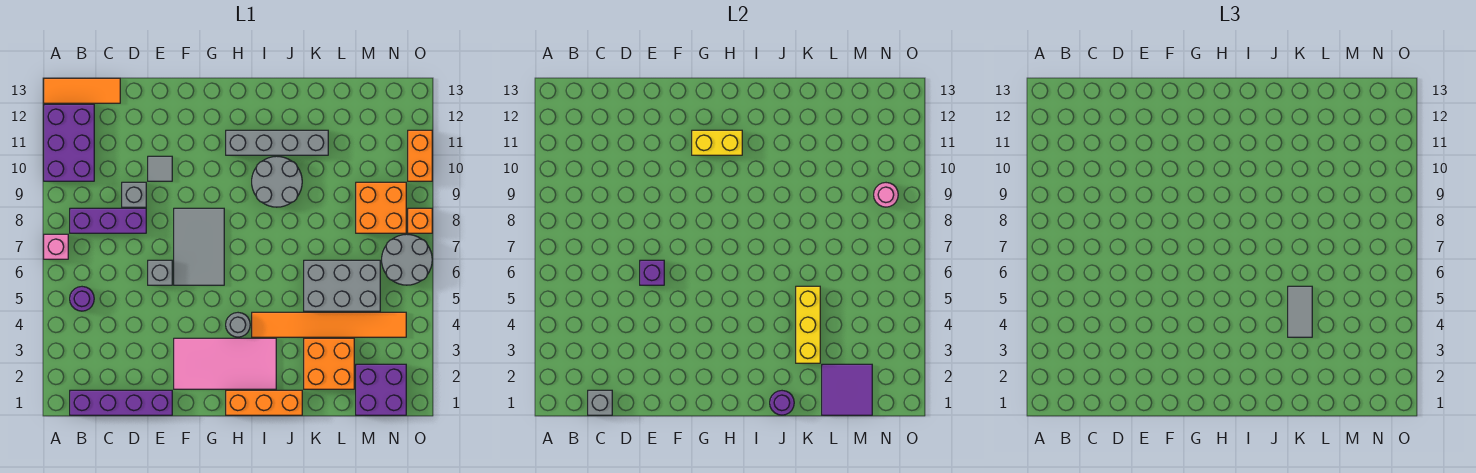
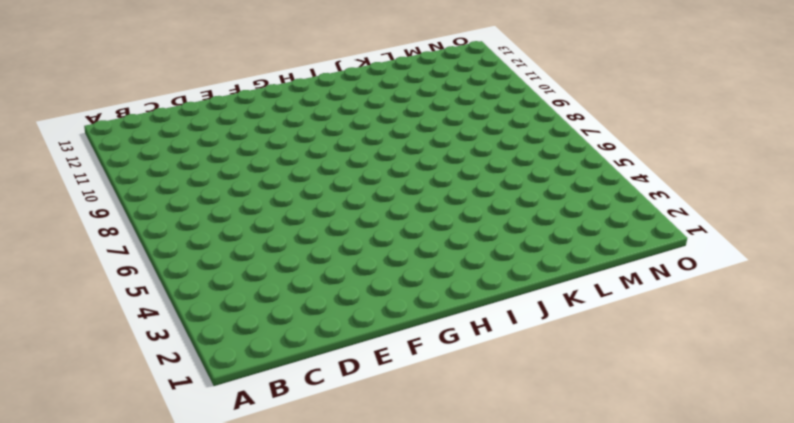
none -> pink brick A7 level 1
none -> purple brick A10:B12 level 1
none -> orange tile A13:C13 level 1
none -> purple brick B1:E1 level 1

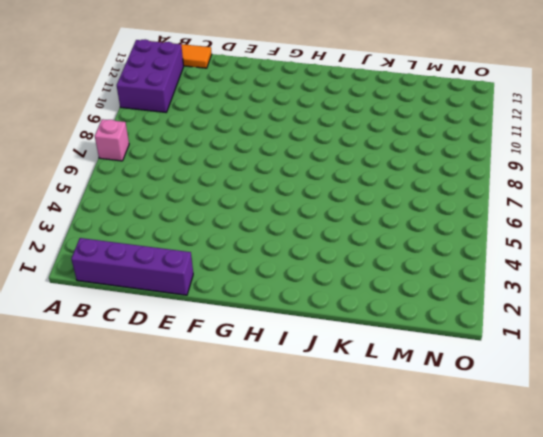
none -> purple round brick B5 level 1
none -> purple brick B8:D8 level 1
none -> grey brick D9 level 1
none -> grey brick E6 level 1

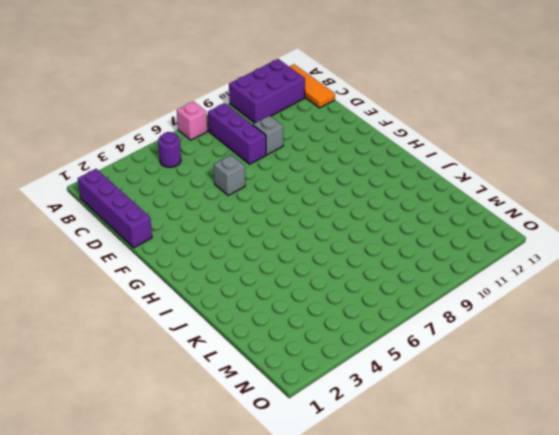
none -> grey tile E10 level 1
none -> pink tile F2:I3 level 1
none -> grey tile F6:G8 level 1
none -> orange brick H1:J1 level 1

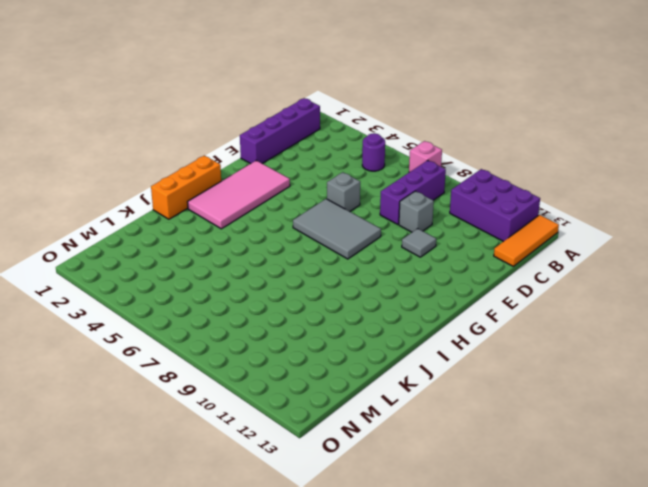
none -> grey round brick H4 level 1
none -> grey brick H11:K11 level 1
none -> orange tile I4:N4 level 1
none -> grey round brick I9:J10 level 1

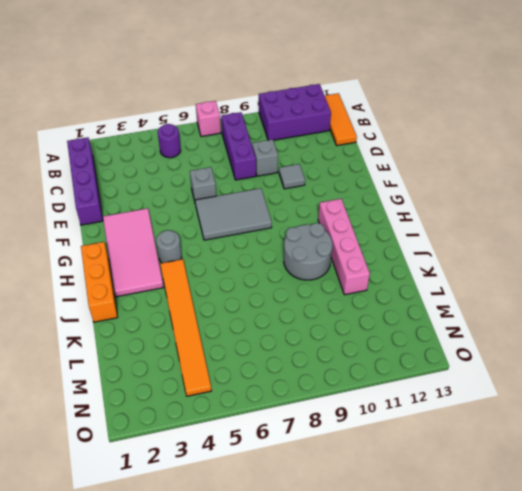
pink brick H11:K11 level 1 -> grey brick H11:K11 level 1
none -> orange brick K2:L3 level 1
none -> grey brick K5:M6 level 1
none -> purple brick M1:N2 level 1
none -> orange brick M8:N9 level 1

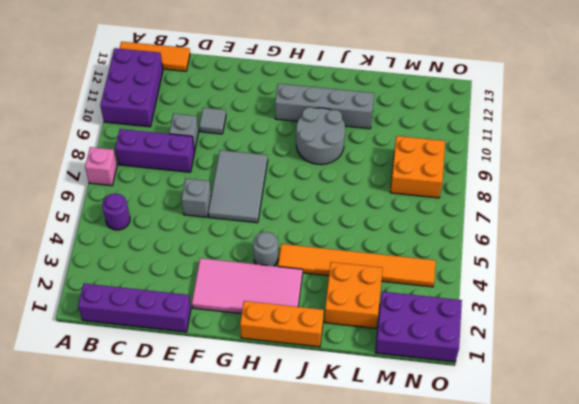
purple brick M1:O2 level 1 -> purple brick M1:N2 level 1
none -> grey brick K5:M6 level 1
none -> grey round brick N6:O7 level 1
none -> orange brick O8 level 1
none -> orange brick O10:O11 level 1

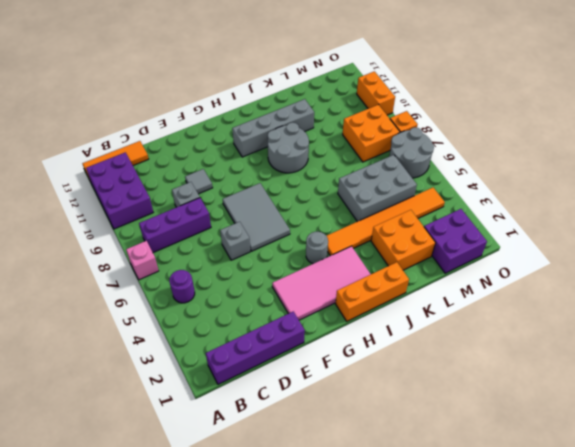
none -> grey brick C1 level 2
none -> purple brick E6 level 2
none -> yellow brick G11:H11 level 2
none -> purple round brick J1 level 2

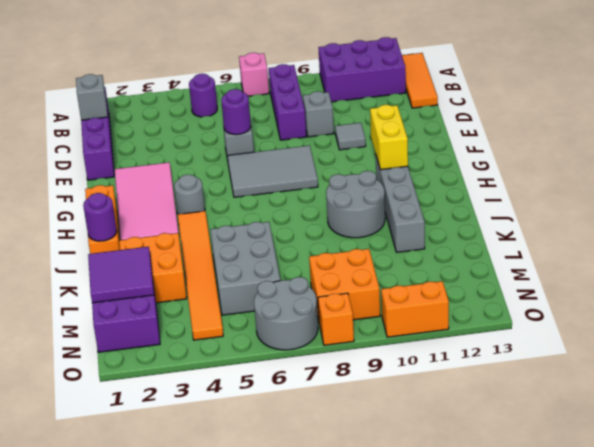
purple round brick E6 level 2 -> purple brick E6 level 2
none -> yellow brick K3:K5 level 2
none -> pink round brick N9 level 2
none -> grey tile K4:K5 level 3

